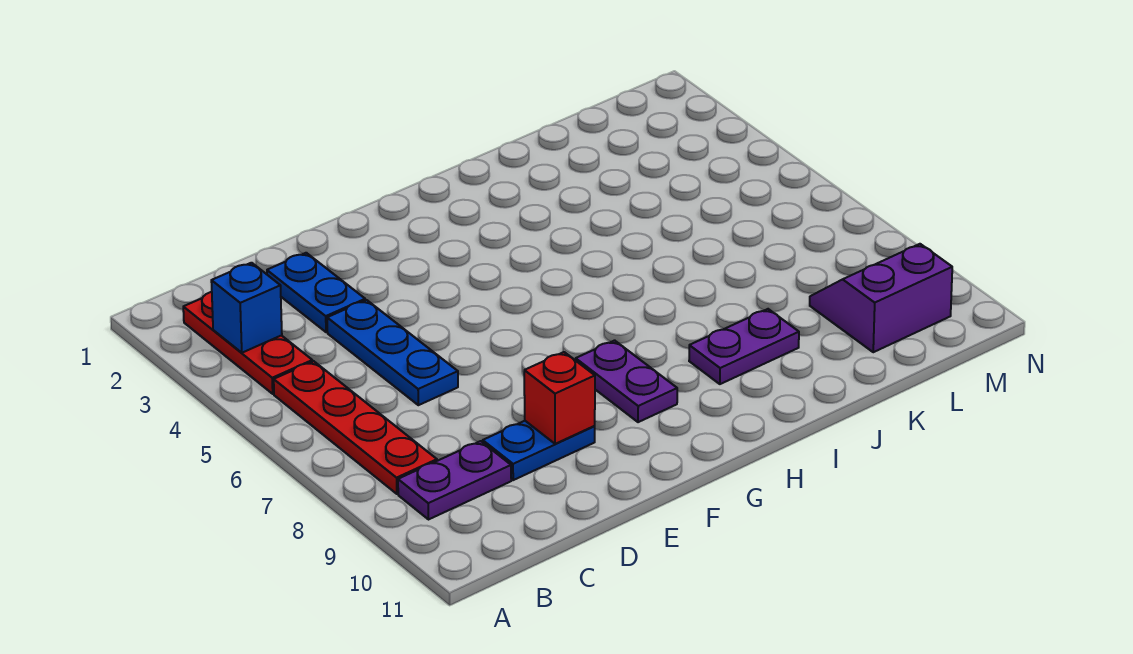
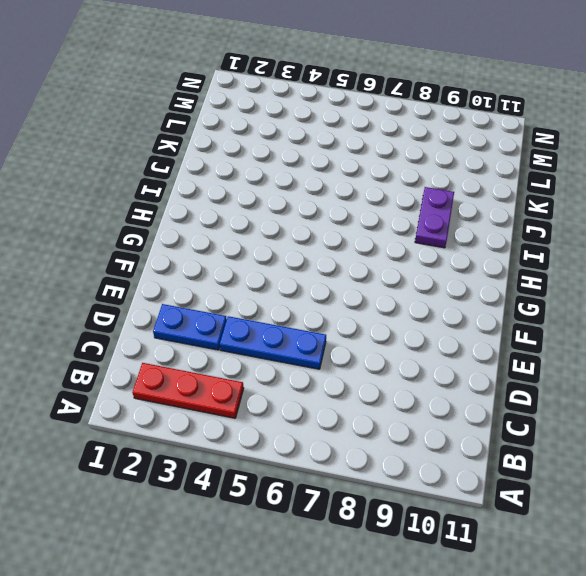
none -> red plate B5:B8 level 1
none -> purple plate B9:C9 level 1

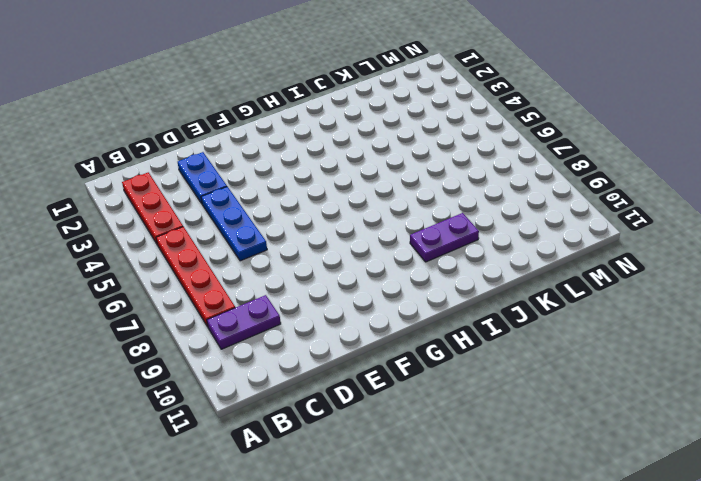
none -> blue plate D9:E9 level 1
none -> purple plate G8:G9 level 1

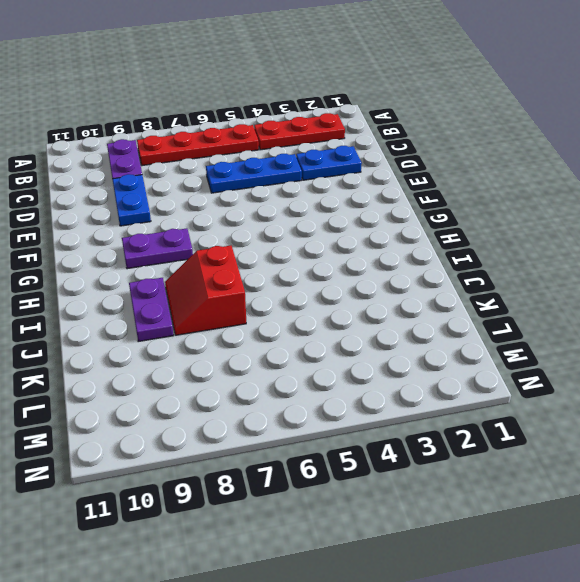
red slope I7:J8 level 1 top 7 -> none
none -> purple slope L9:M10 level 1 top 10
none -> blue brick B3 level 2

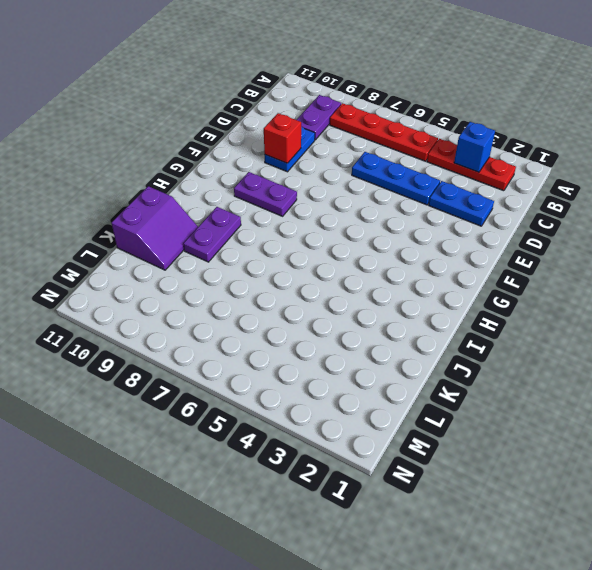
purple slope J10:K11 level 1 top 11 -> purple slope L9:M10 level 1 top 10

